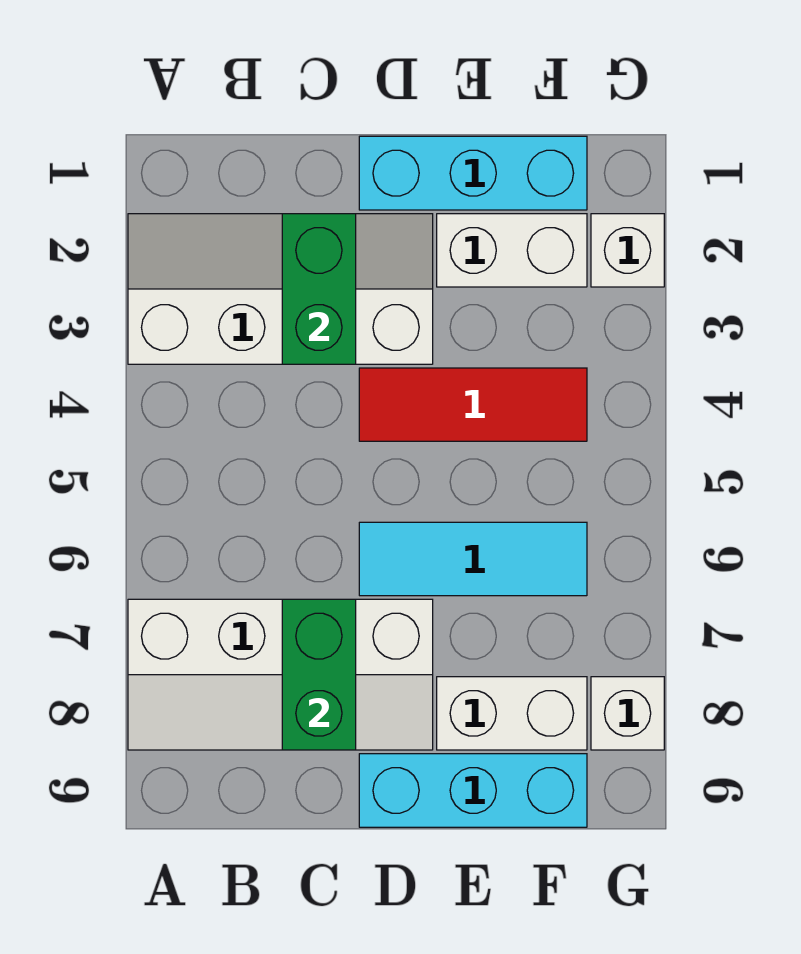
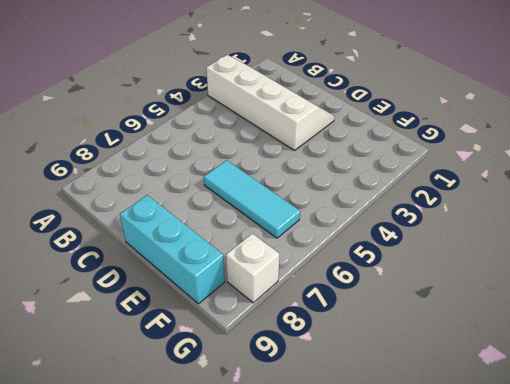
none -> white slope A7:D8 level 1 top 7
none -> cyan brick D1:F1 level 1
none -> red tile D4:F4 level 1

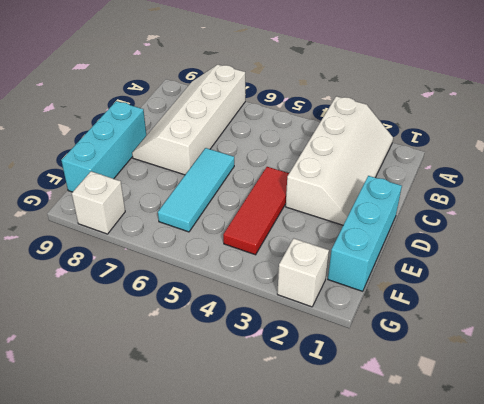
none -> white brick E2:F2 level 1
none -> white brick E8:F8 level 1
none -> green brick C2:C3 level 2

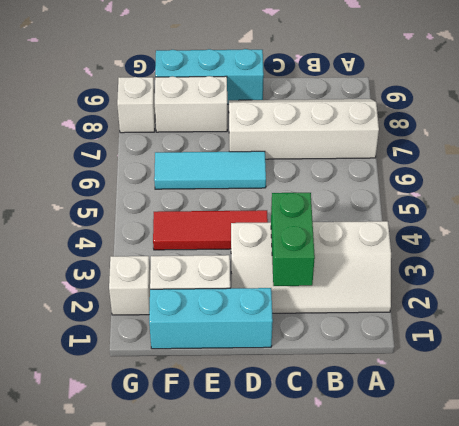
none -> green brick C7:C8 level 2

